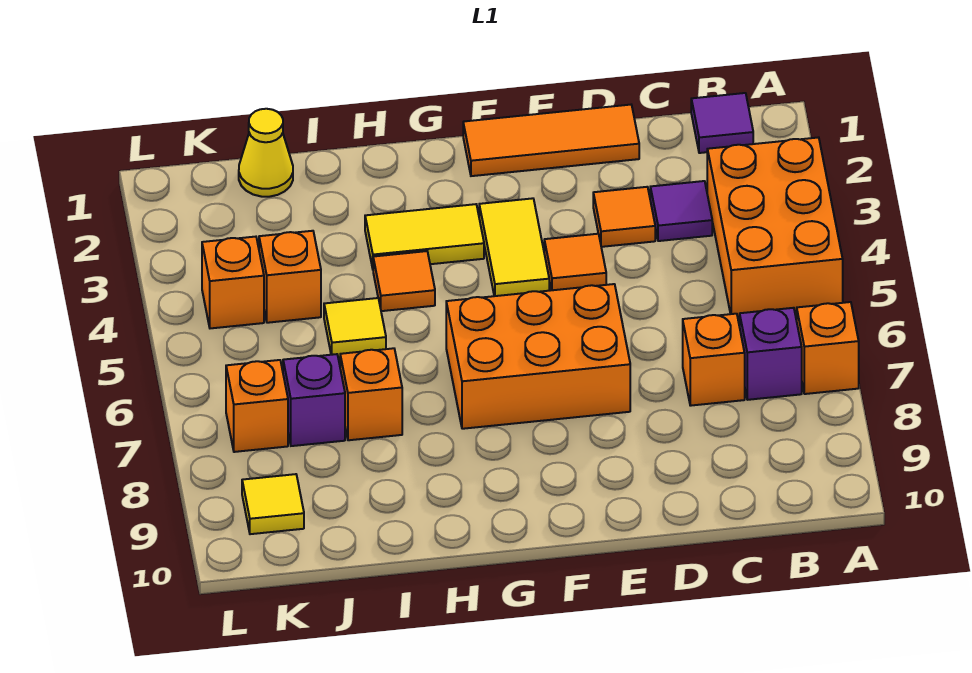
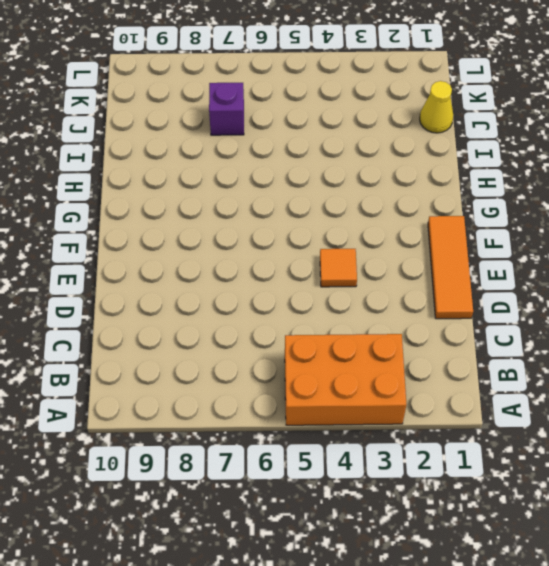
none -> orange brick A7 level 1
none -> purple tile B1 level 1
none -> purple brick B7 level 1

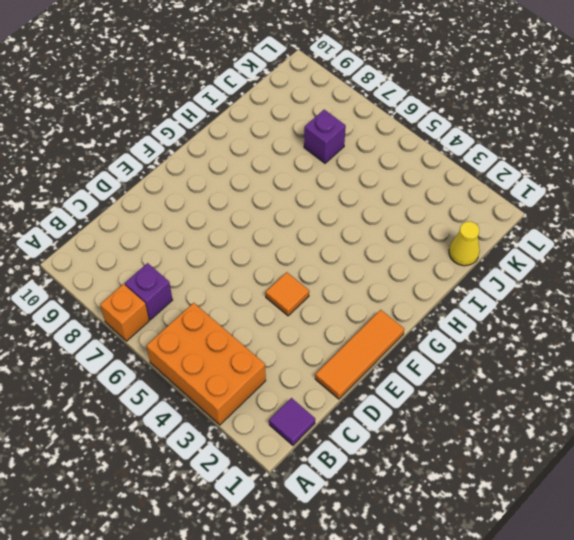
none -> purple tile C3 level 1
none -> orange brick C7 level 1
none -> orange tile D3 level 1

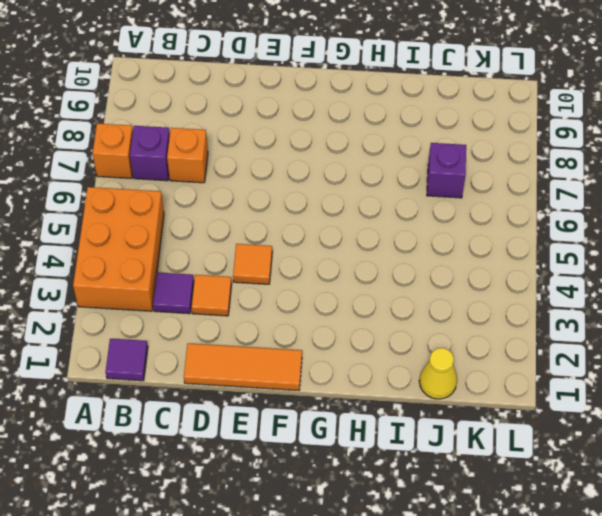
none -> orange brick E6:G7 level 1
none -> yellow tile F3:F4 level 1
none -> yellow tile G3:H3 level 1

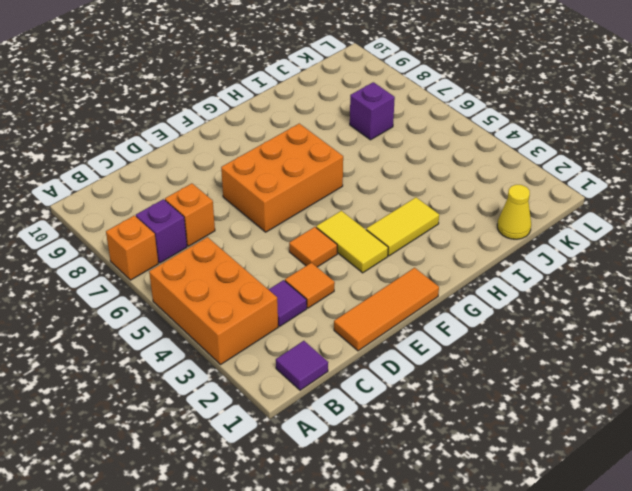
none -> orange tile H4 level 1
none -> yellow tile I5 level 1
none -> orange brick I7 level 1

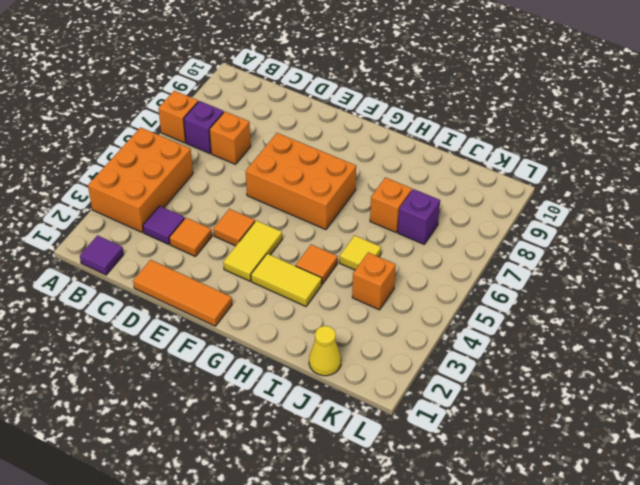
none -> orange brick K4 level 1
none -> orange brick K7 level 1
none -> yellow tile K9 level 1

